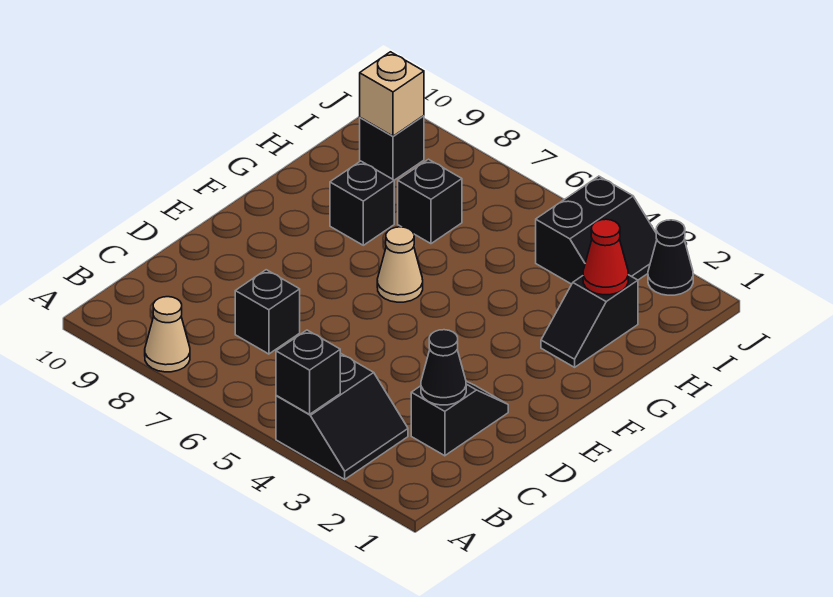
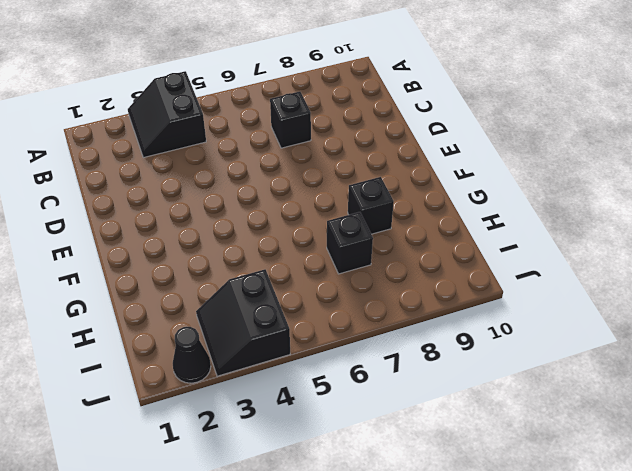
none -> tan cone A8 level 1
none -> black slope C2:D2 level 1 top C
none -> tan cone F6 level 1

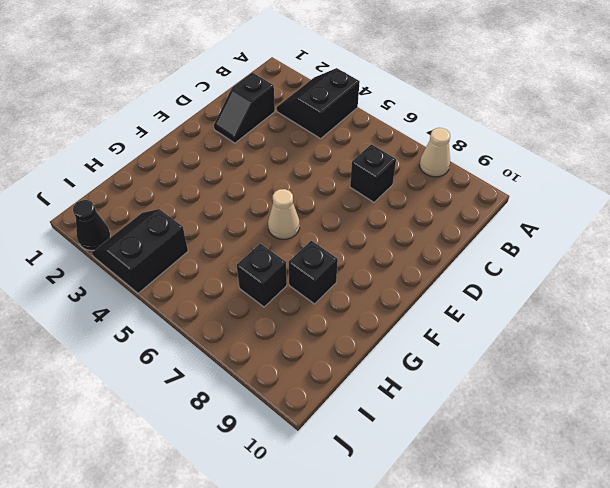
none -> black slope G2:H2 level 1 top H
none -> black brick I9 level 1
none -> black brick A4 level 2

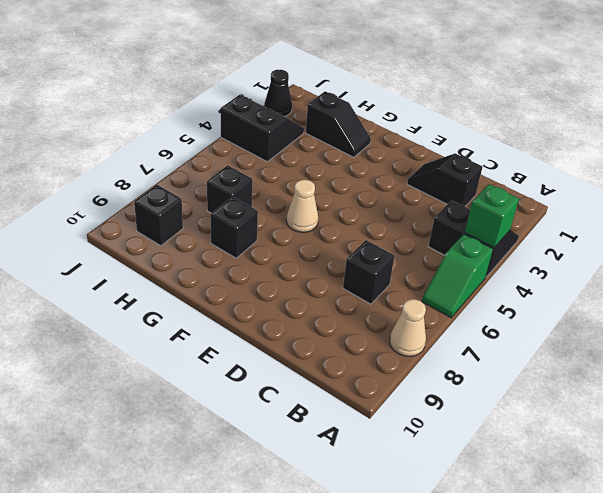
green brick A4 level 2 -> black brick A4 level 2
green slope A5:A6 level 1 top 5 -> none
none -> black cone C2 level 2
none -> red cone H2 level 2
none -> tan brick I9 level 2

